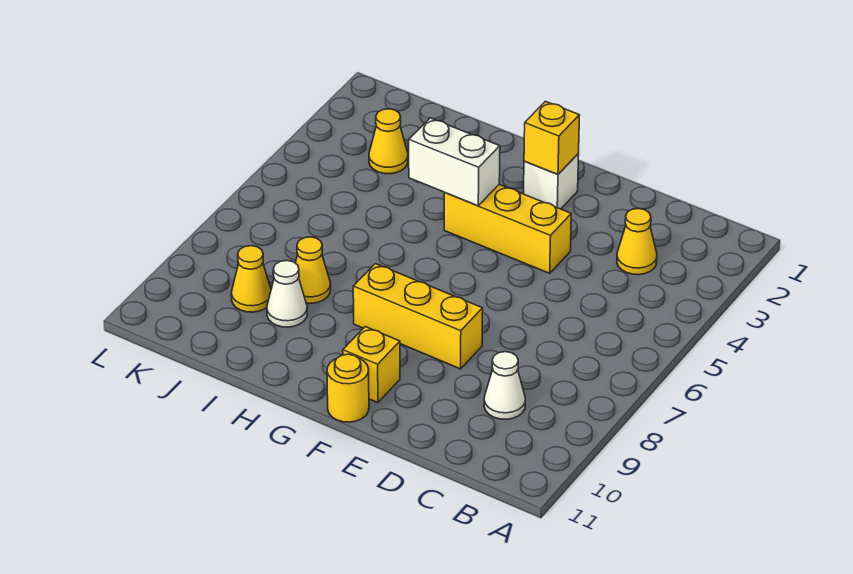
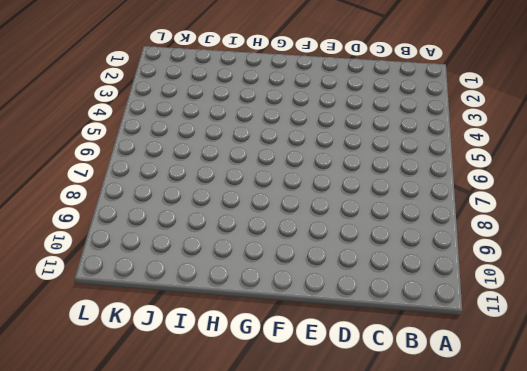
none -> yellow cone C3 level 1
none -> white cone C9 level 1
none -> yellow brick E4:G4 level 1

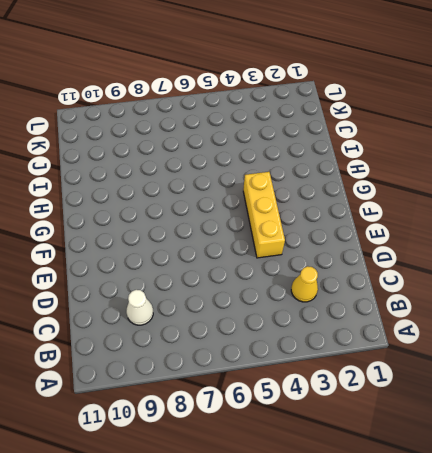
none -> yellow brick E8:G8 level 1
none -> white brick F2 level 1
none -> yellow brick F10 level 1

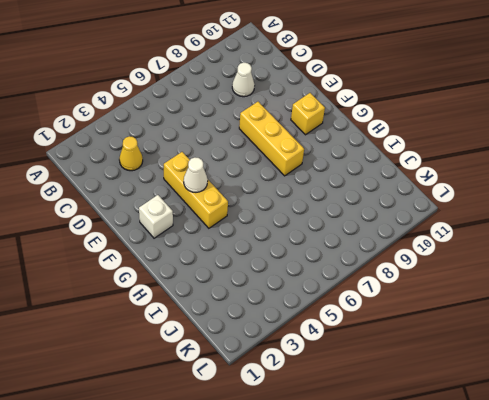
white cone F4 level 2 -> white cone I9 level 1
none -> yellow round brick F11 level 1
none -> yellow cone I8 level 1
none -> yellow cone J3 level 1

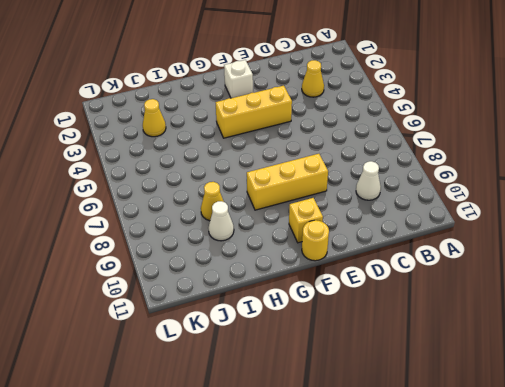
none -> yellow cone J9 level 1
none -> yellow brick F2 level 2
none -> white brick G4:H4 level 2

